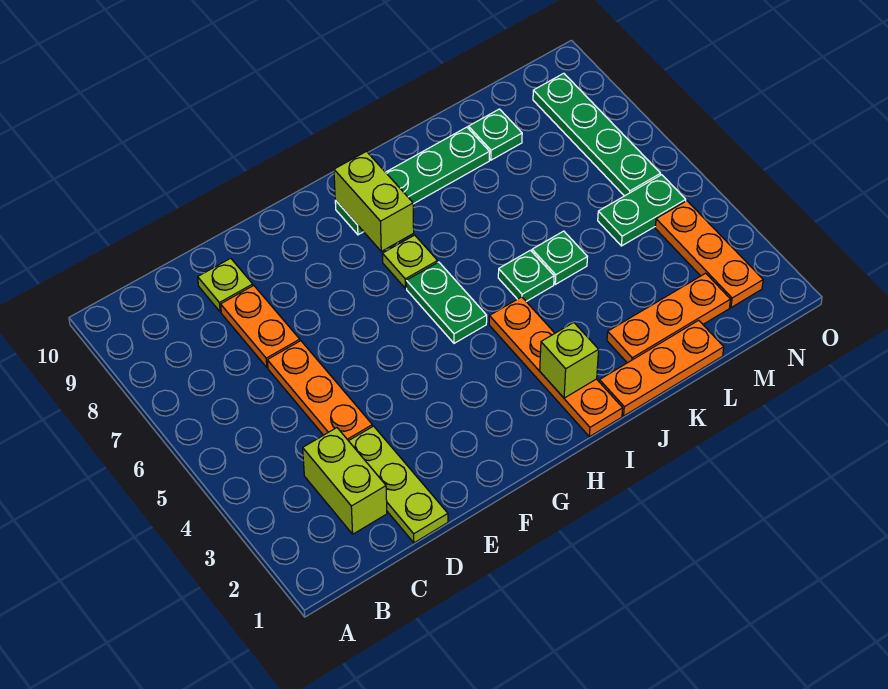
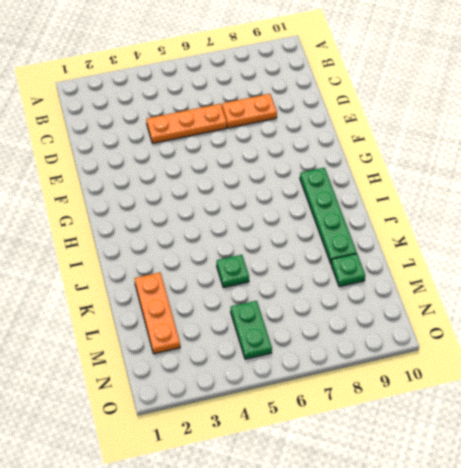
none -> lime brick C2:C3 level 1
none -> lime plate D1:D3 level 1
none -> lime plate D9 level 1

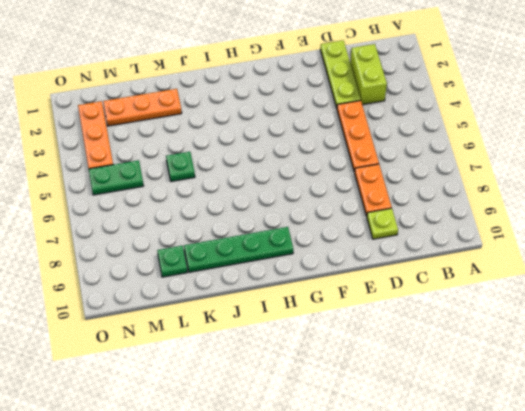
none -> green plate H5:H6 level 1
none -> lime plate H7 level 1
none -> orange plate I1:I4 level 1

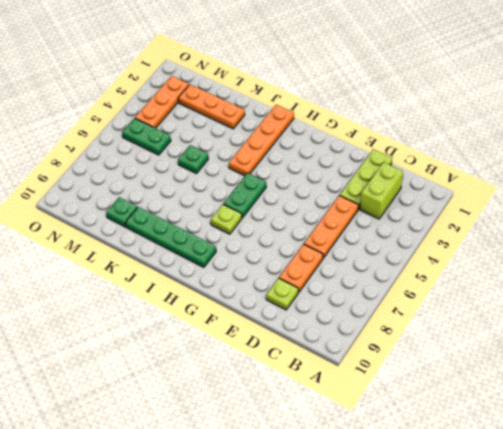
none -> orange plate J1:L1 level 1
none -> green plate J5 level 1
none -> green plate N6:N9 level 1

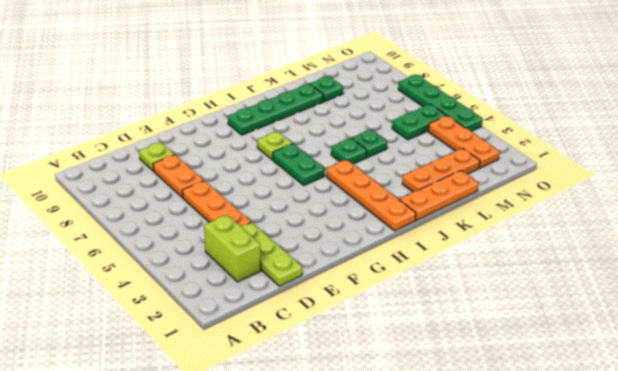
green plate O4:O7 level 1 -> green plate N6:N9 level 1
none -> lime brick H8:H9 level 2
none -> lime brick I2 level 2

